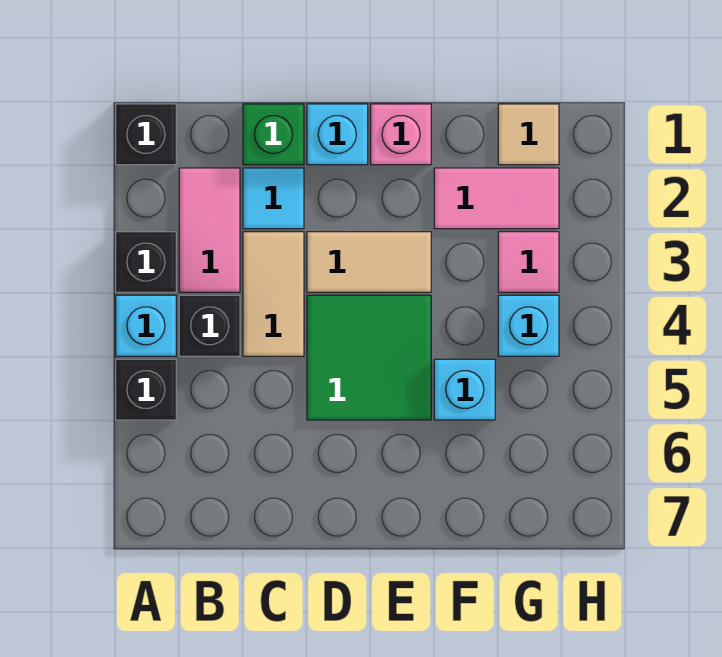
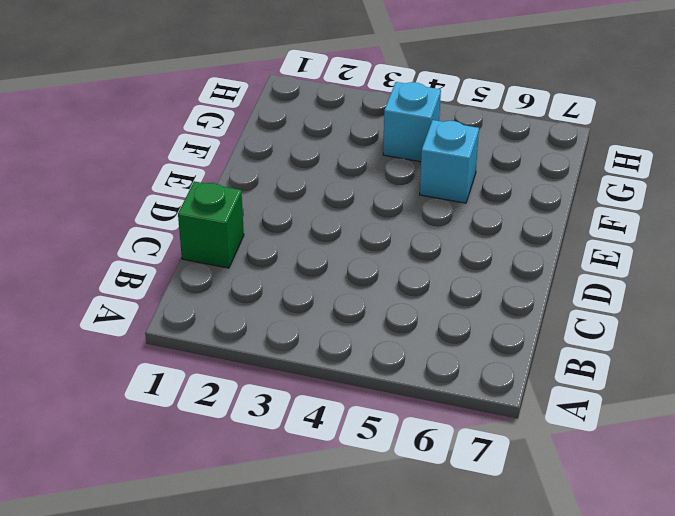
none -> black brick A1 level 1
none -> black brick A3 level 1
none -> cyan brick A4 level 1

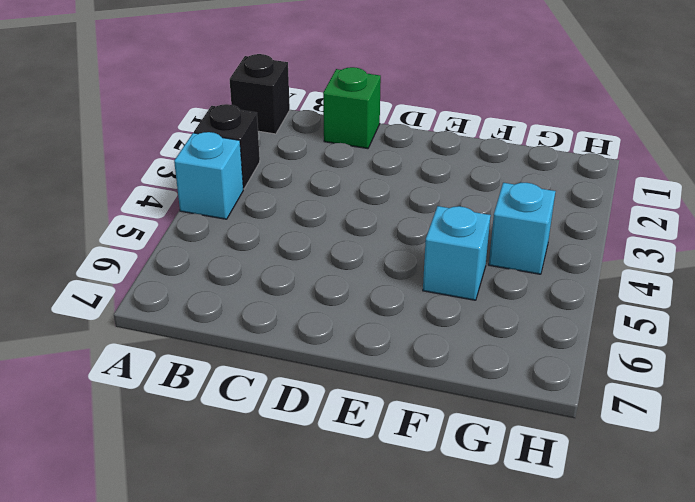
none -> black brick A5 level 1
none -> pink tile B2:B3 level 1
none -> black brick B4 level 1

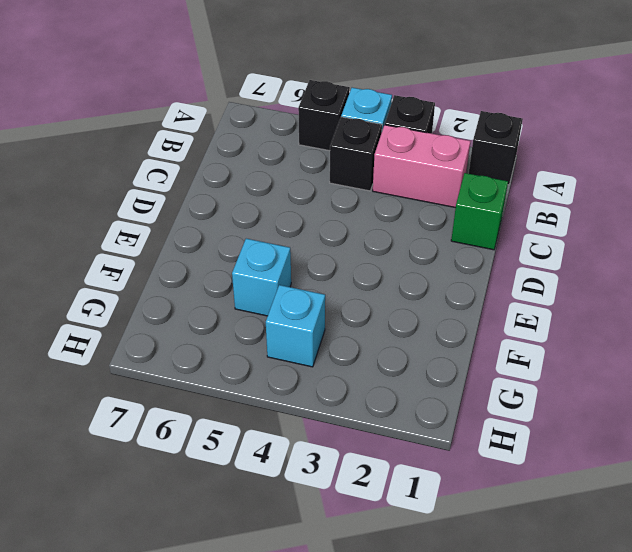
pink brick B2:B3 level 1 -> pink tile B2:B3 level 1
none -> cyan tile C2 level 1
none -> tan tile C3:C4 level 1
none -> cyan brick D1 level 1

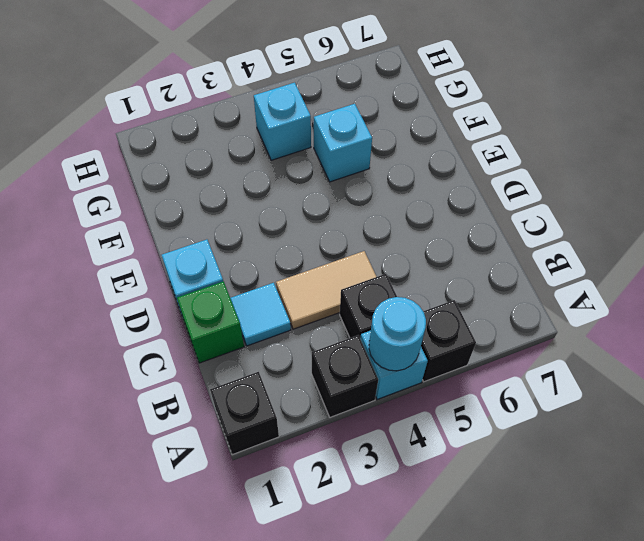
cyan round brick A4 level 2 -> none
none -> pink tile B2:B3 level 1
none -> tan tile D3:E3 level 1
none -> green tile D4:E5 level 1

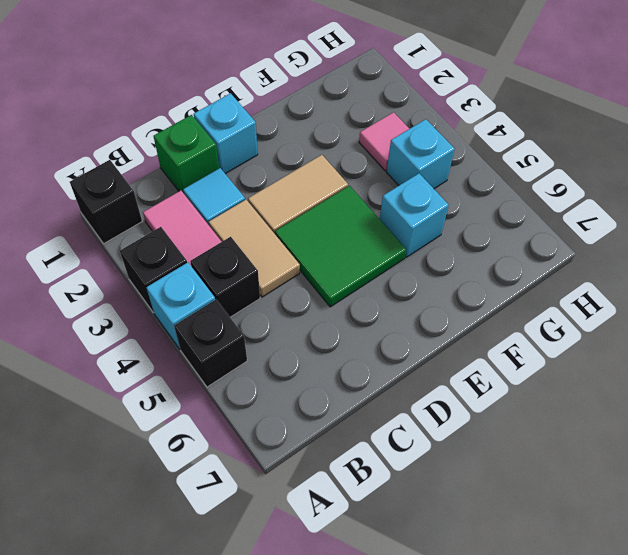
none -> pink brick E1 level 1
none -> pink tile F2:G2 level 1
none -> tan tile G1 level 1

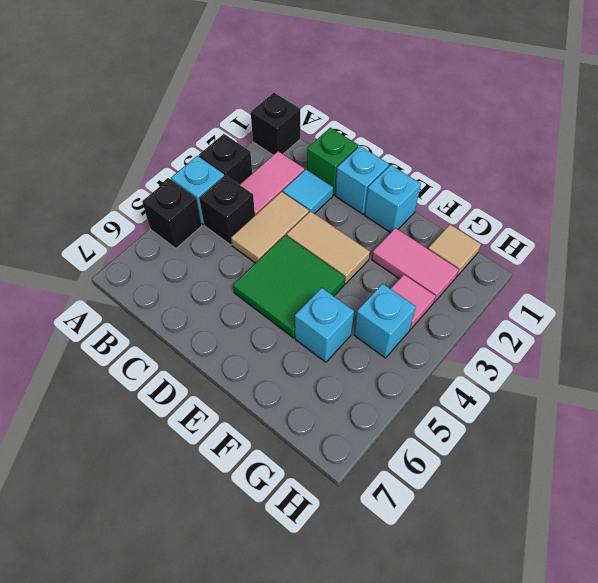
cyan brick E1 level 1 -> pink brick E1 level 1

